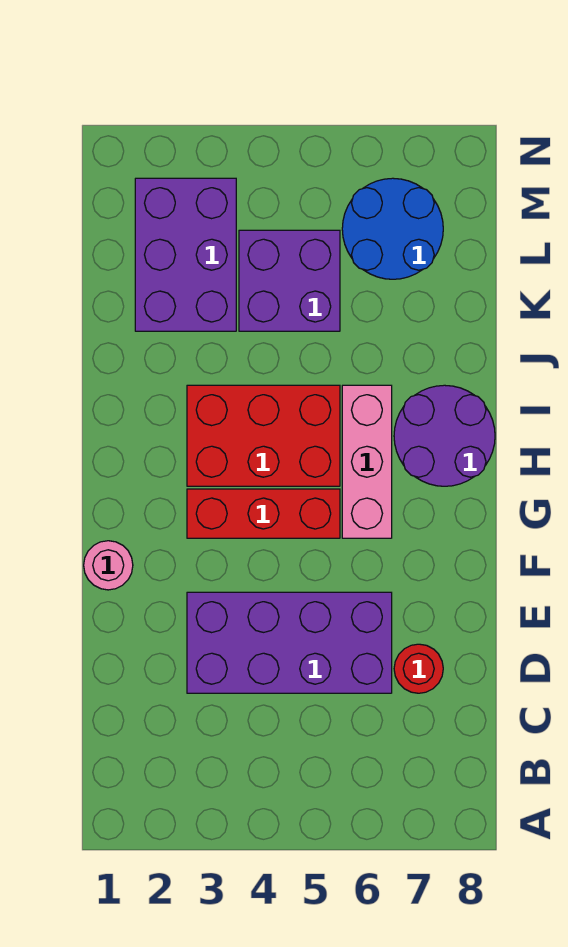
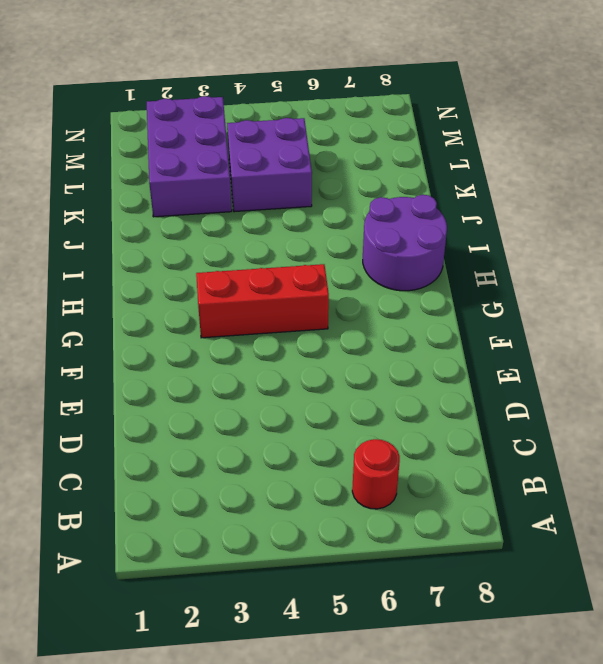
red round brick B6 level 1 -> red round brick D7 level 1
none -> purple brick D3:E6 level 1
none -> pink round brick F1 level 1

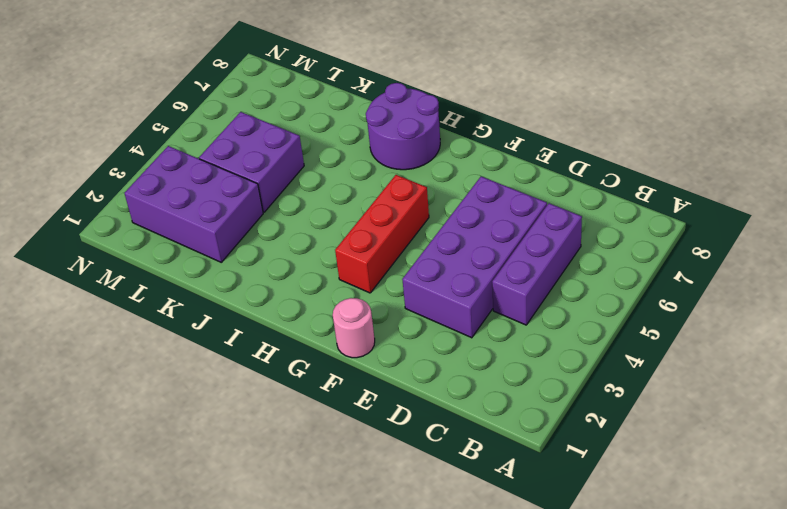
purple brick C4:C6 level 1 -> none
none -> red round brick D7 level 1
none -> pink brick G6:I6 level 1

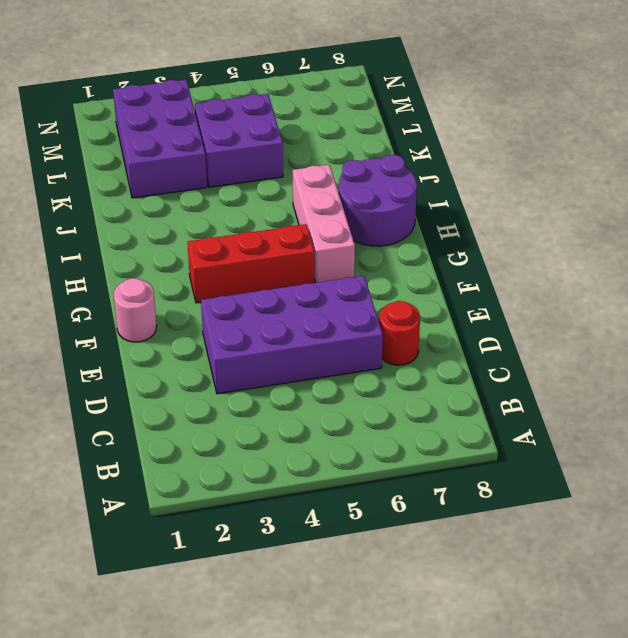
none -> red brick H3:I5 level 1
none -> blue round brick L6:M7 level 1

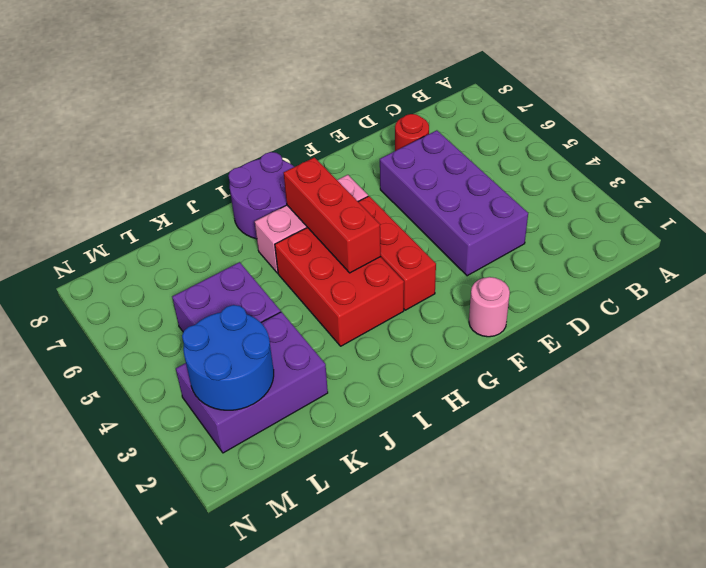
red brick H4:H6 level 2 -> none
blue round brick L2:M3 level 2 -> blue round brick L6:M7 level 1

